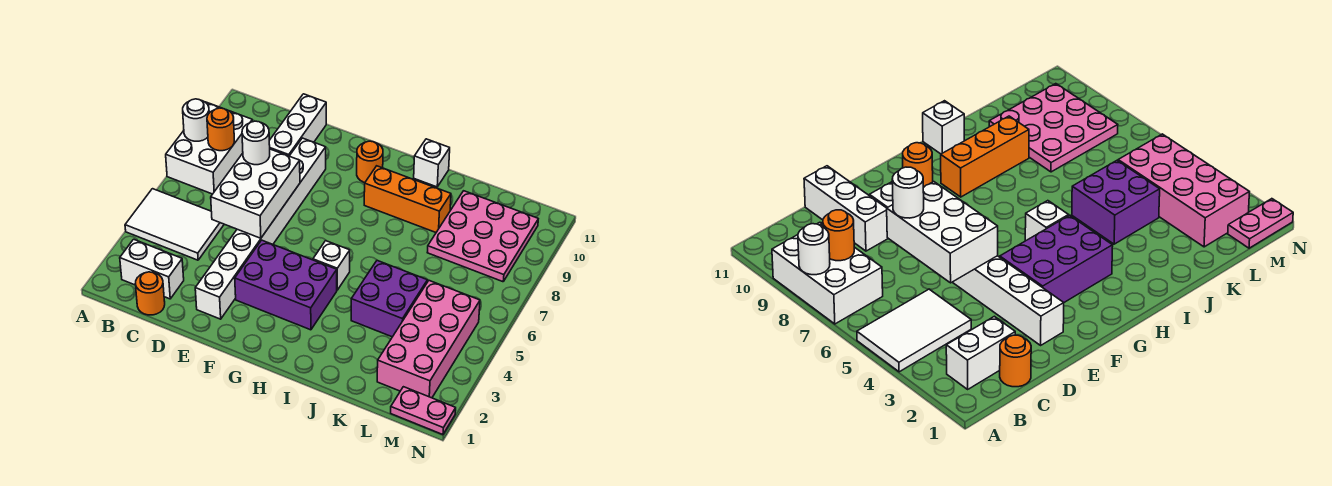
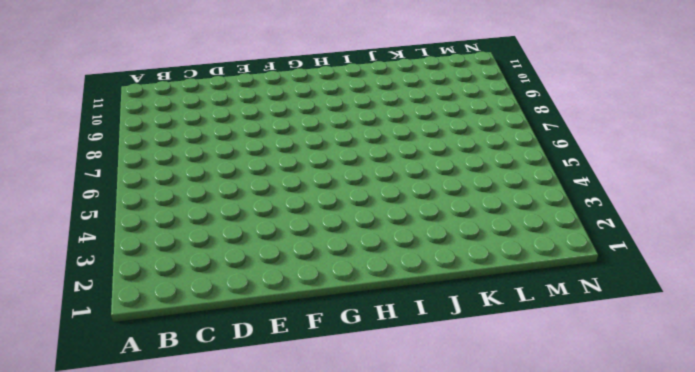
none -> white tile A4:C5 level 1
none -> white brick A7:B9 level 1
none -> white brick B2:C2 level 1

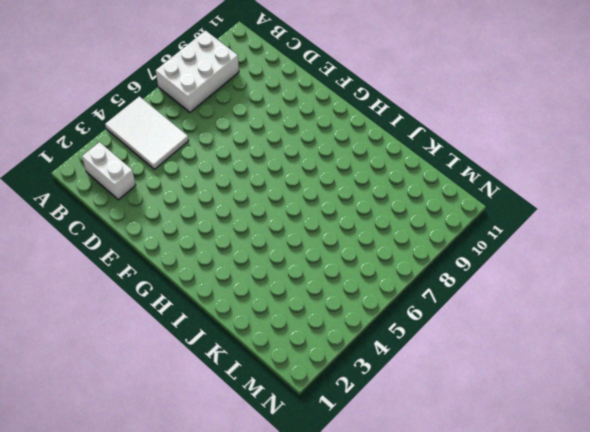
none -> orange round brick C1 level 1
none -> white brick D9:D11 level 1
none -> white brick E2:E9 level 1

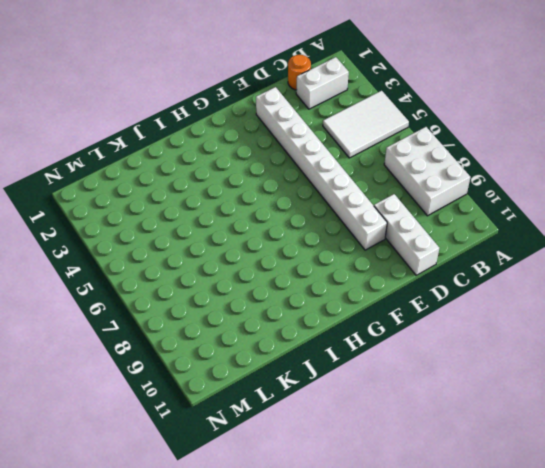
none -> purple brick F3:H4 level 1
none -> orange round brick G10 level 1
none -> white brick H5 level 1

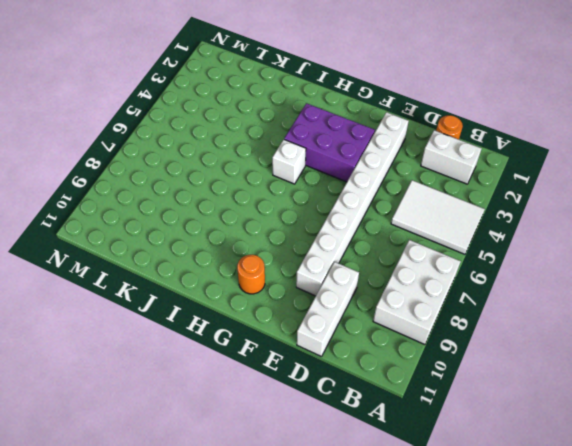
none -> orange brick H9:J9 level 1
none -> white brick I11 level 1
none -> purple brick J4:K5 level 1

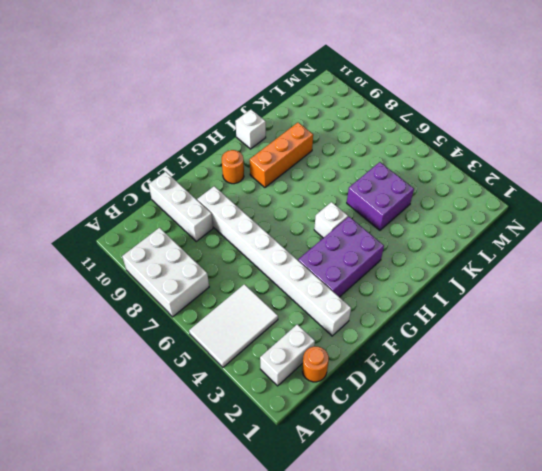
none -> pink plate K8:M10 level 1
none -> pink brick L2:M5 level 1
none -> pink plate M1:N1 level 1

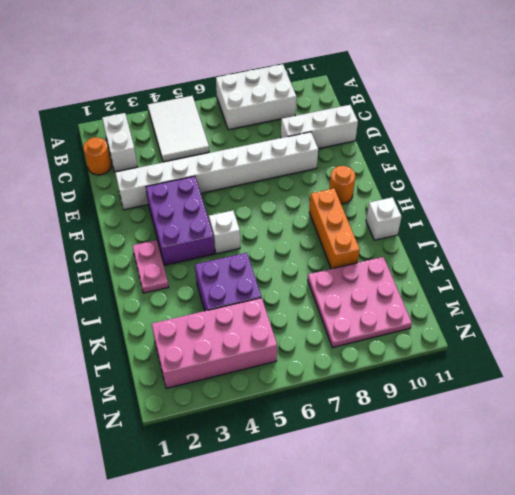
pink plate H2:I2 level 1 -> pink plate M1:N1 level 1
none -> white round brick A8 level 2
none -> orange round brick B8 level 2
none -> white brick D5:E7 level 2

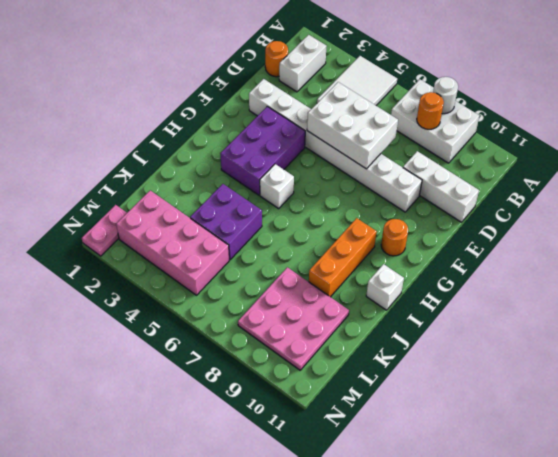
none -> white round brick D7 level 3

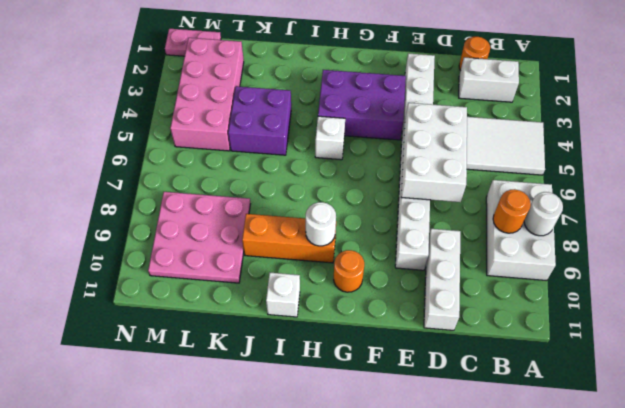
white round brick H9 level 2 -> white round brick D7 level 3

